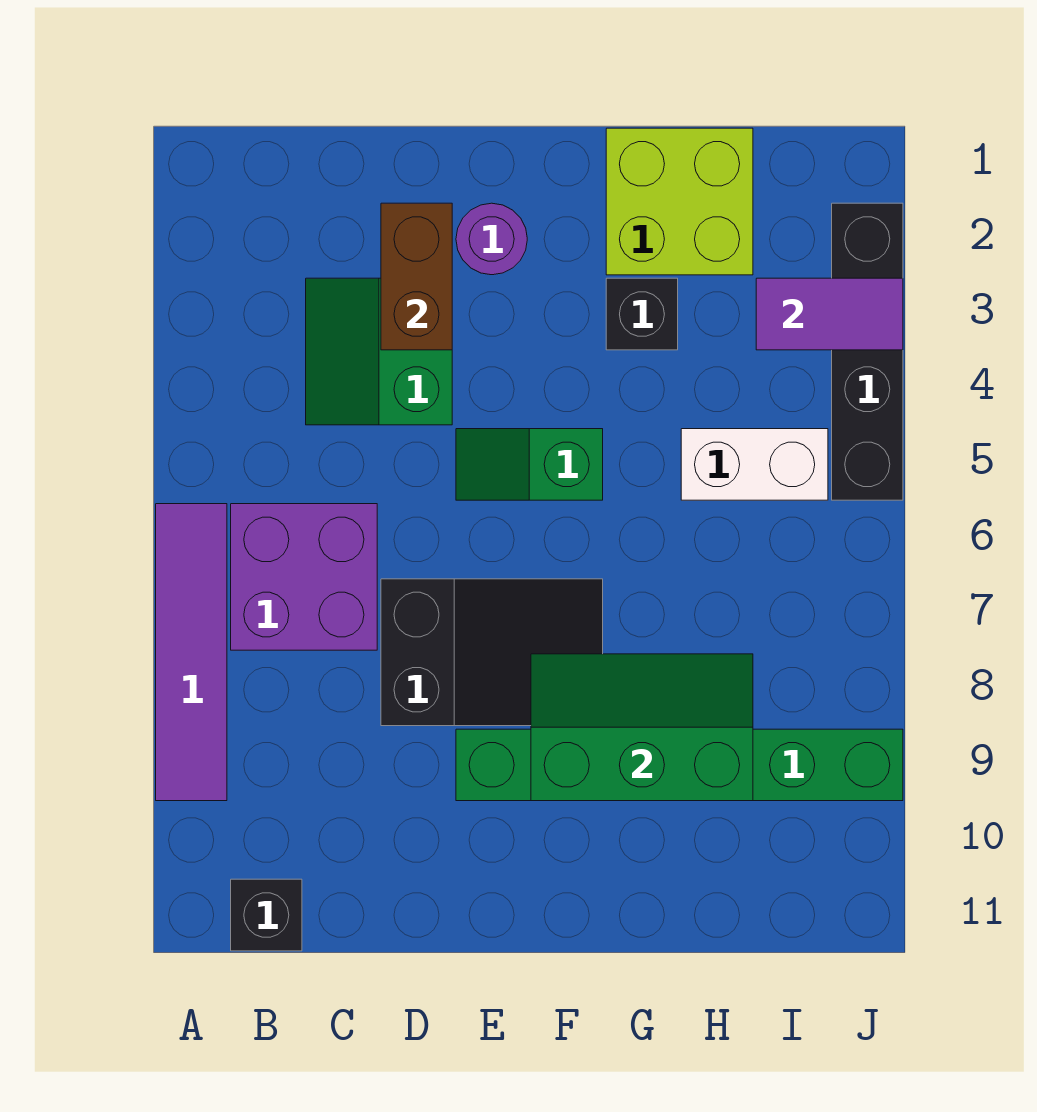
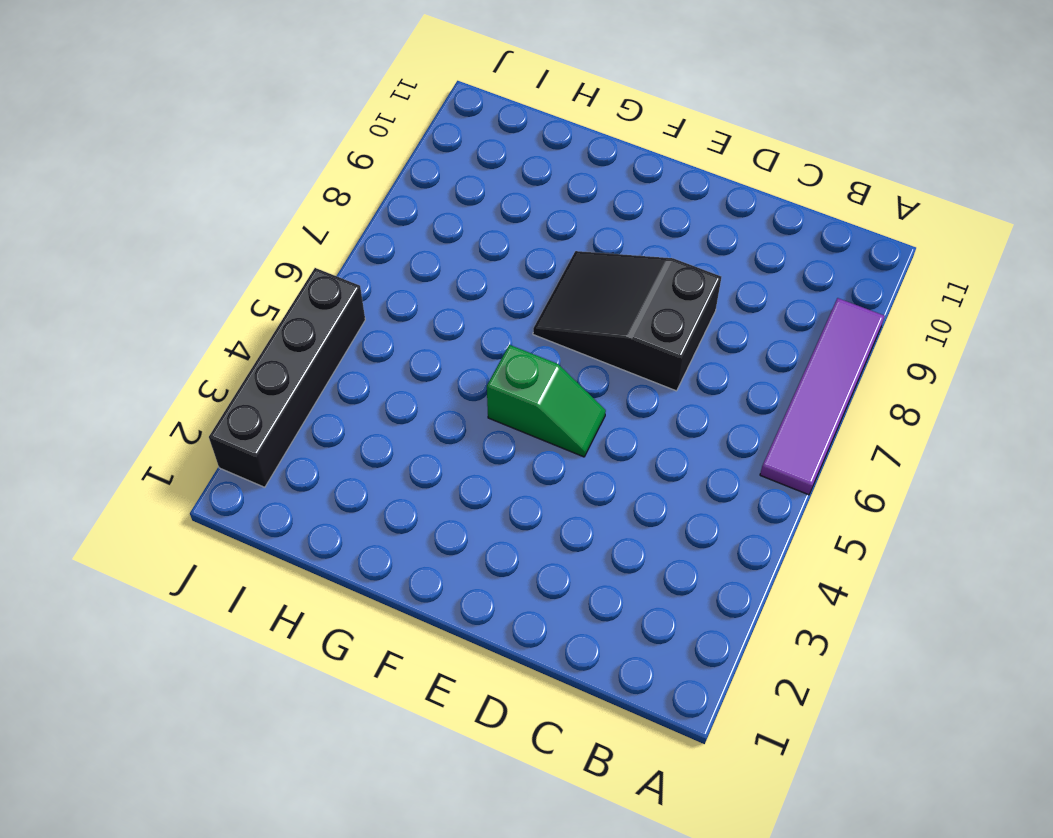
none -> purple brick B6:C7 level 1
none -> black brick B11 level 1
none -> green slope C3:D4 level 1 top D

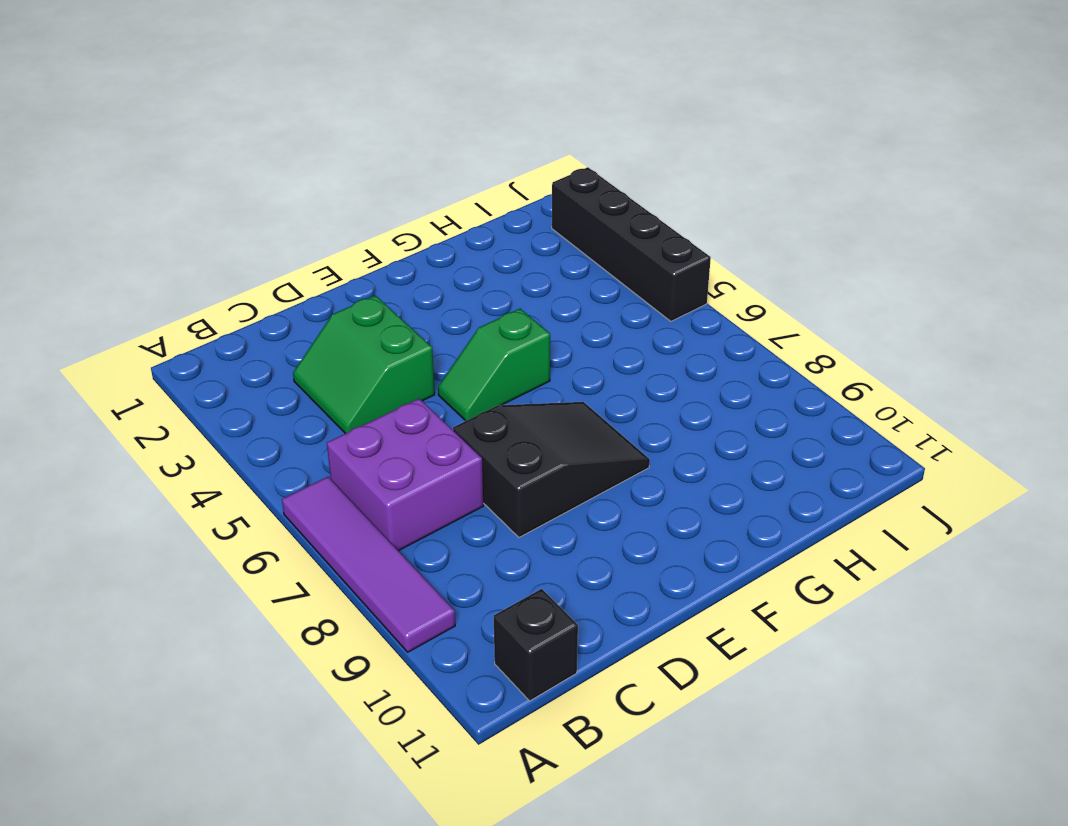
none -> purple round brick E2 level 1
none -> green brick E9:J9 level 1
none -> lime brick G1:H2 level 1

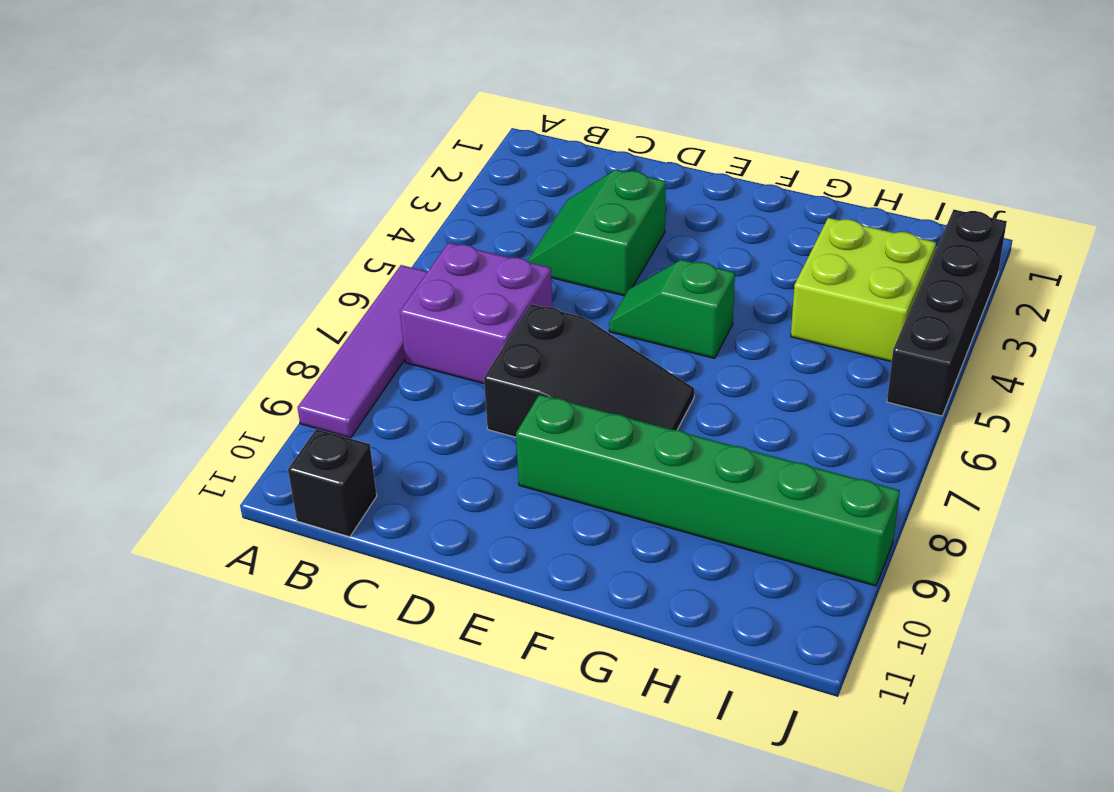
lime brick H3:I4 level 1 -> lime brick G1:H2 level 1
none -> purple round brick E2 level 1
none -> black brick G3 level 1
none -> white brick H5:I5 level 1

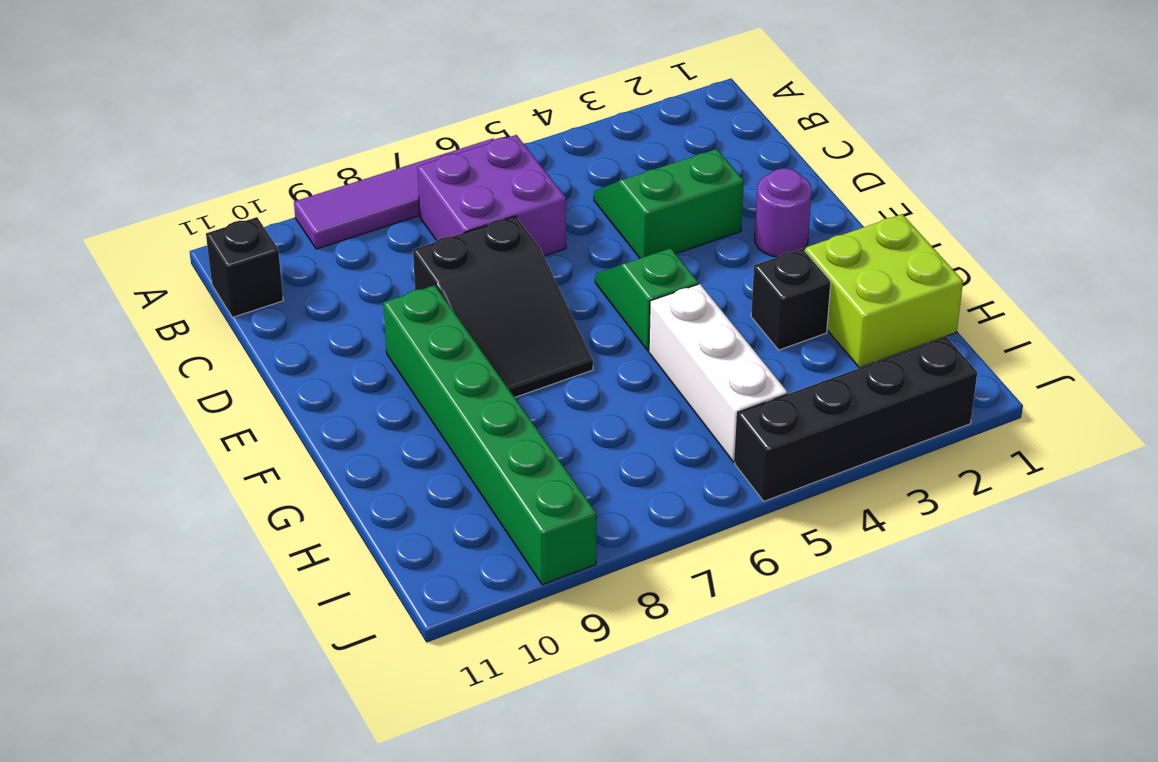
white brick G5:I5 level 1 -> white brick H5:I5 level 1
none -> brown brick D2:D3 level 2
none -> green slope F8:H9 level 2 top 9
none -> purple tile I3:J3 level 2

